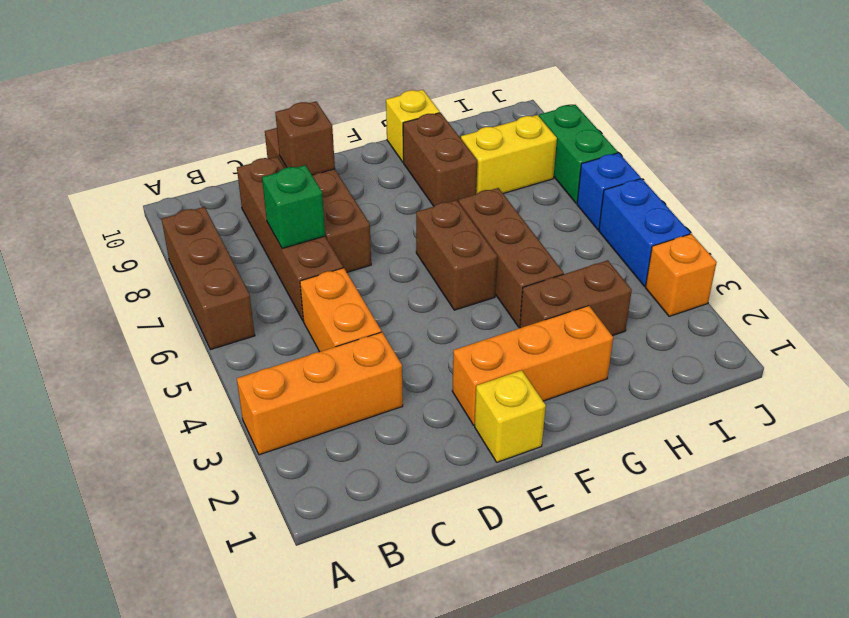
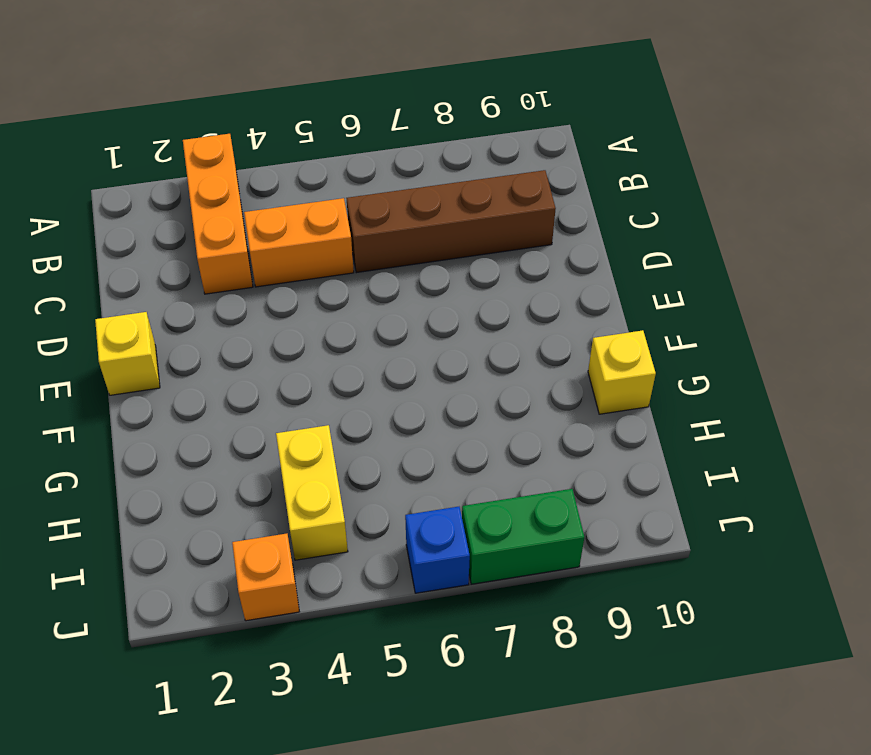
yellow brick H4:I4 level 1 -> yellow brick H8:I8 level 1
none -> brown brick A6:A8 level 1
none -> brown brick D7:D10 level 1
none -> orange brick E2:G2 level 1

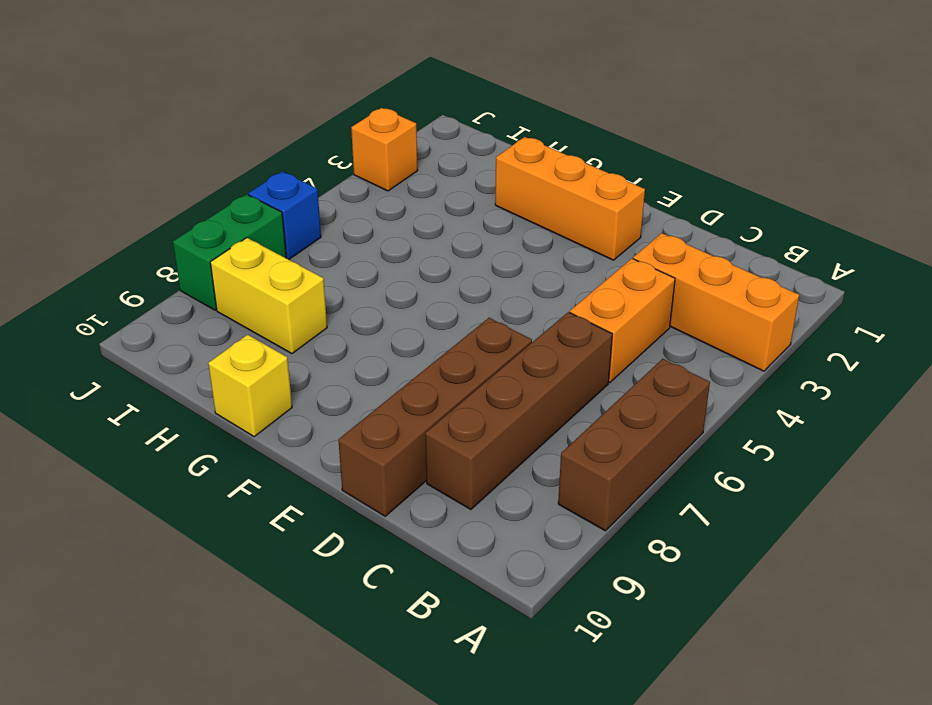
none -> yellow brick E1 level 1
none -> brown brick F5:F6 level 1
none -> brown brick G3:H3 level 1

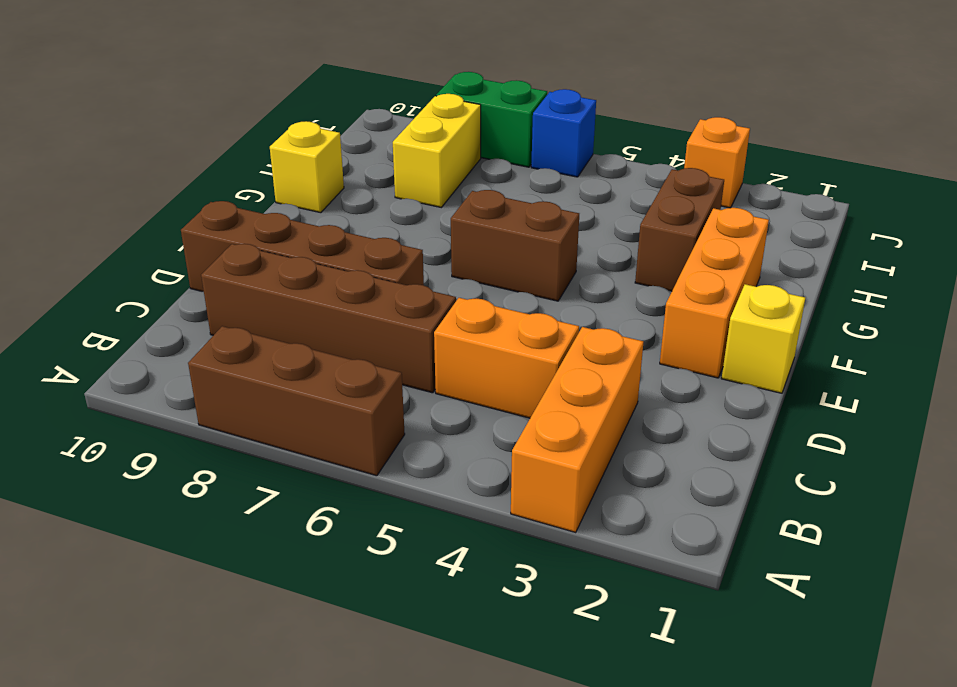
none -> brown brick G4:G6 level 1
none -> brown brick G8:G9 level 1
none -> blue brick J4:J5 level 1

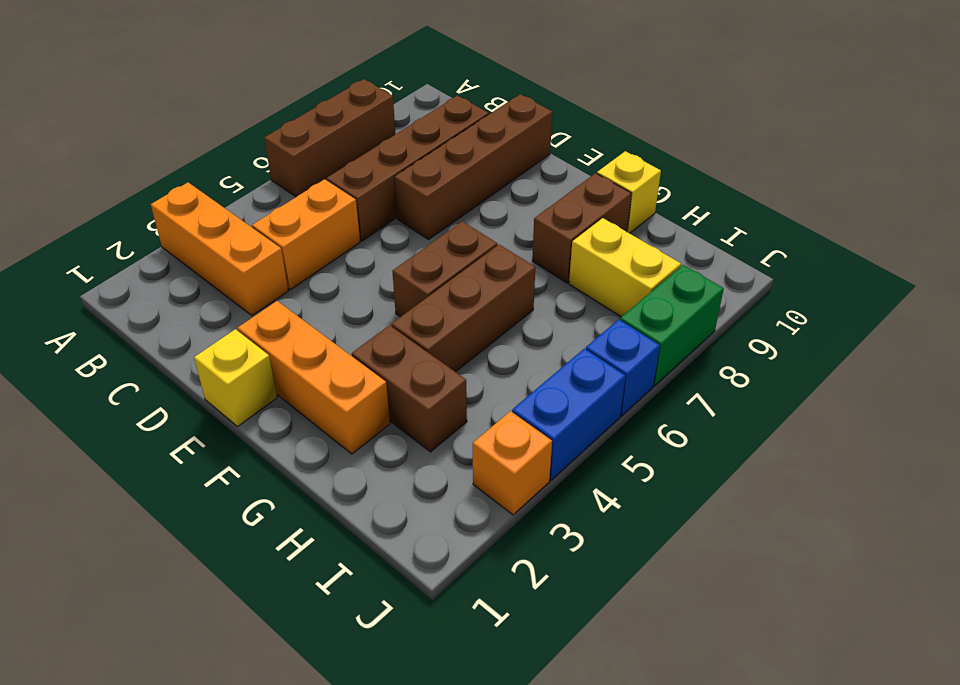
none -> green brick C7 level 2
none -> brown brick D9 level 2

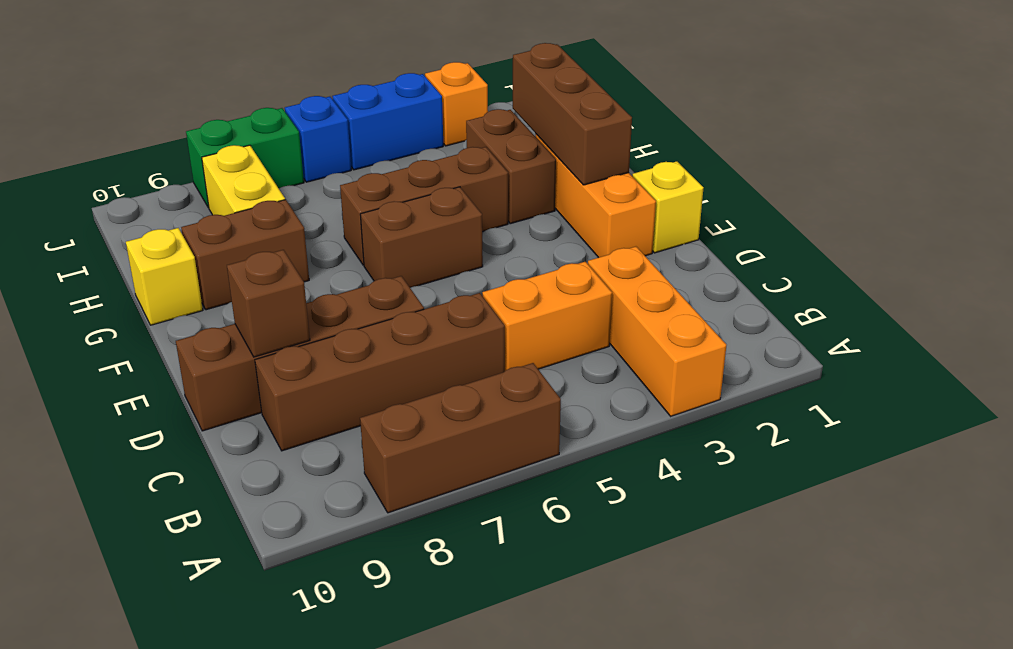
brown brick F2:H2 level 2 -> none
none -> green brick C7 level 2

